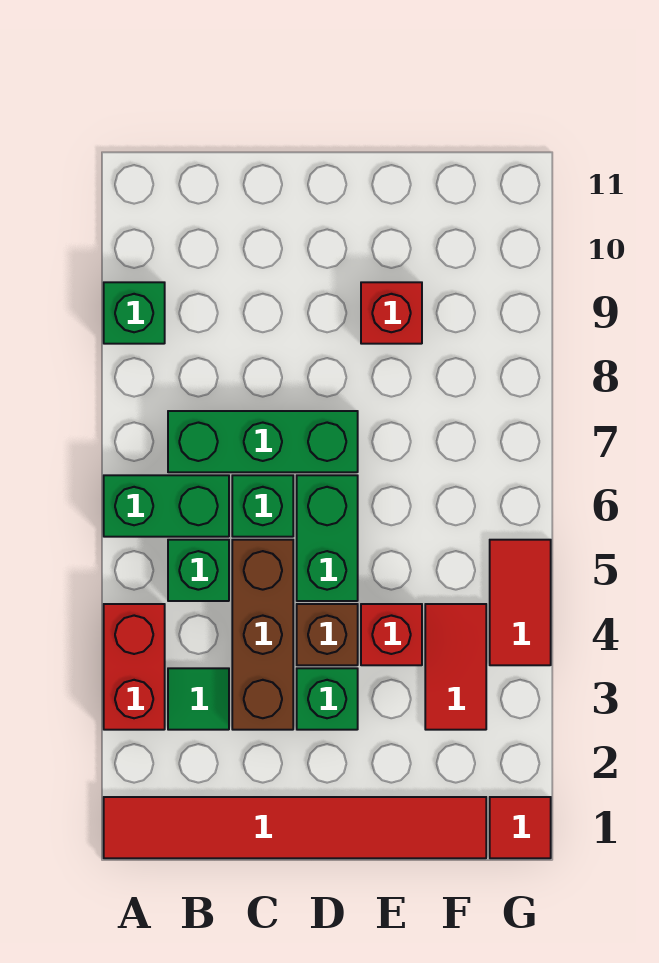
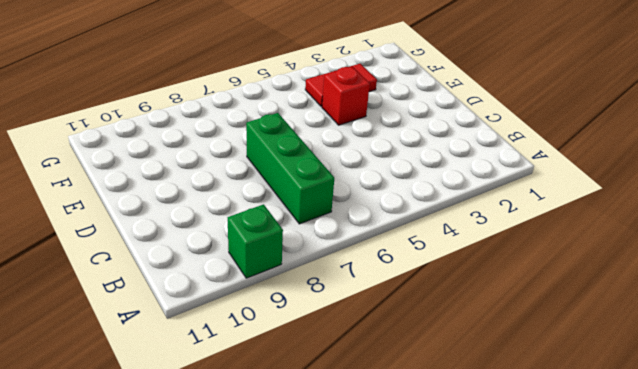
none -> red tile A1:F1 level 1
none -> red brick A3:A4 level 1
none -> green brick A6:B6 level 1

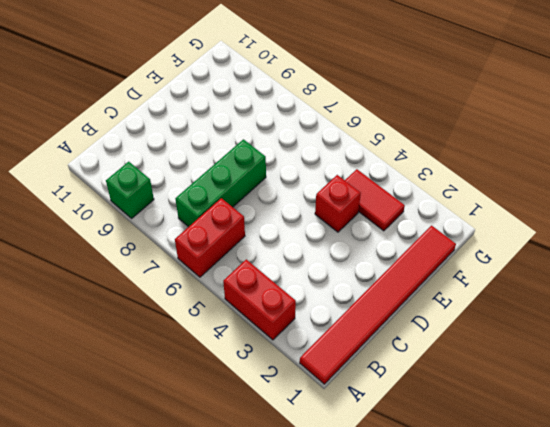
red brick A6:B6 level 1 -> green brick A6:B6 level 1
none -> green tile B3 level 1
none -> green brick B5 level 1
none -> brown brick C3:C5 level 1

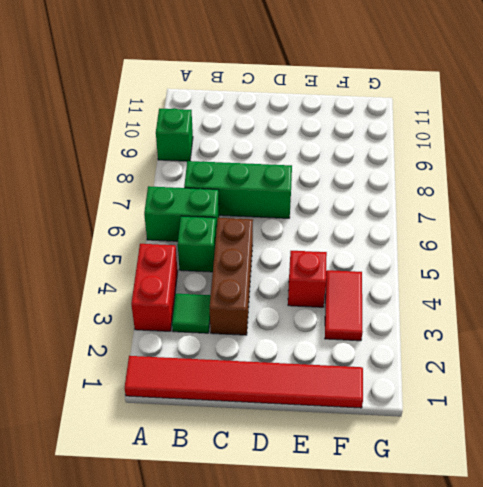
none -> green brick C6 level 1
none -> green brick D3 level 1
none -> brown brick D4 level 1

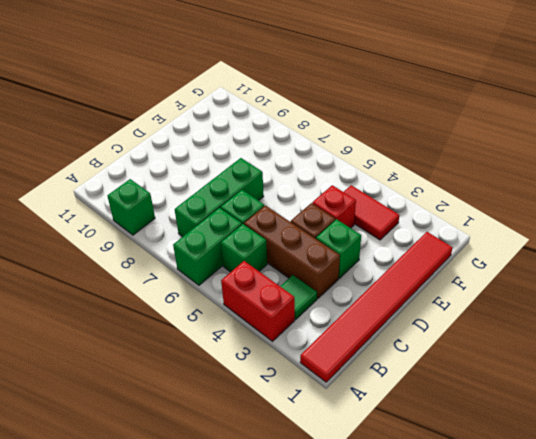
none -> green brick D5:D6 level 1
none -> red brick E9 level 1
none -> red tile G1 level 1

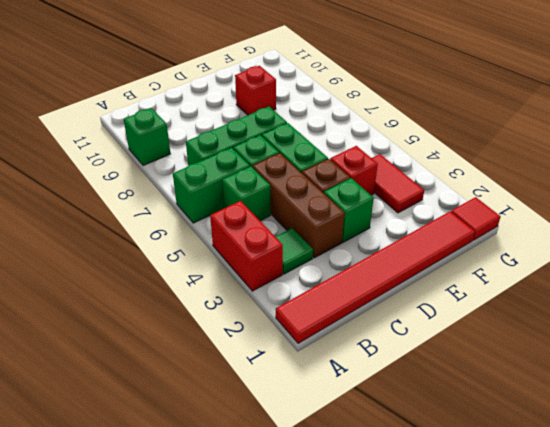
none -> red tile G4:G5 level 1

